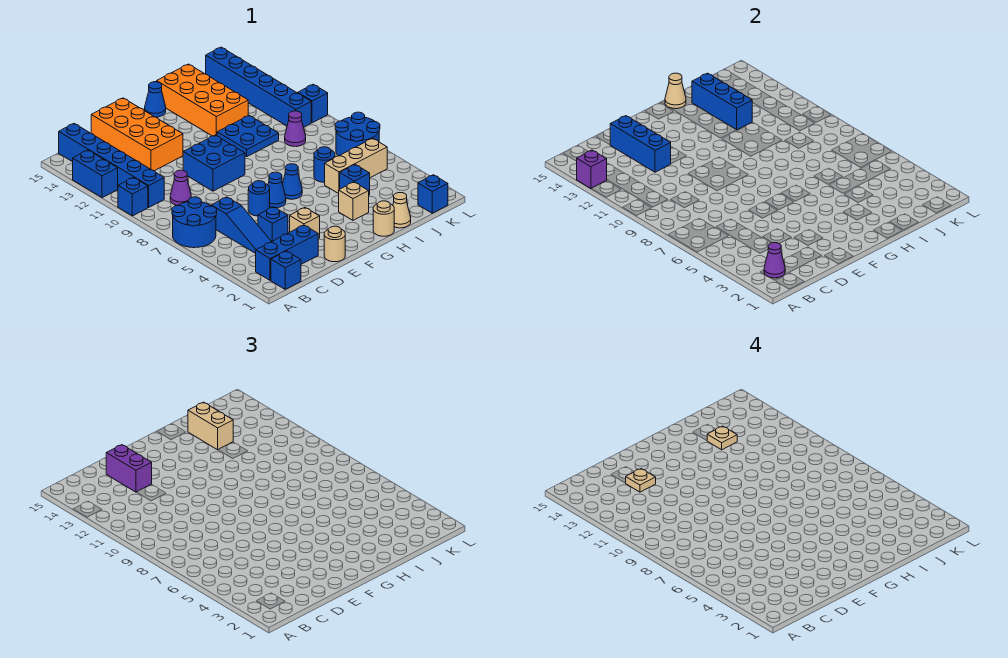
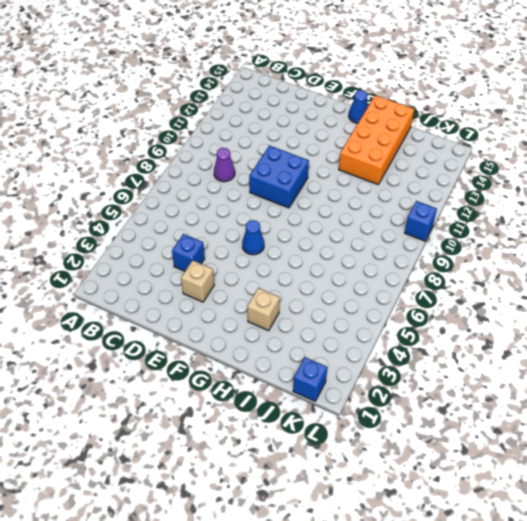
none -> blue round brick A6:B7 level 1
none -> blue brick A10 level 1
none -> blue brick A12:A13 level 1
none -> blue brick B1 level 1

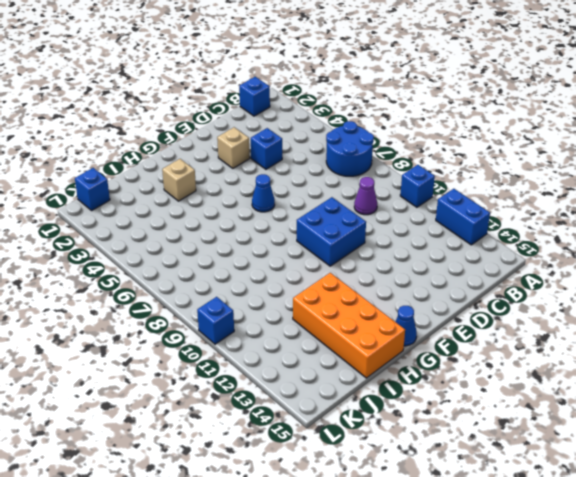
none -> blue brick B2:D2 level 1
none -> blue brick B10:B15 level 1
none -> blue slope C4:C6 level 1 top 6
none -> orange brick D12:E15 level 1

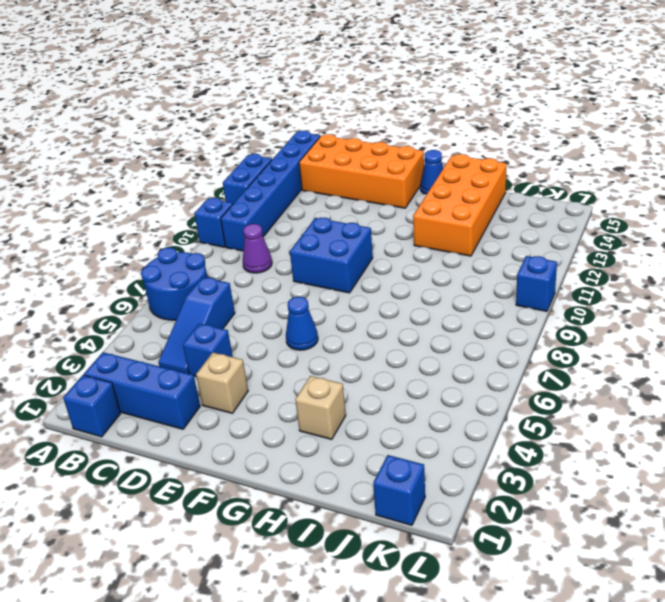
orange brick C14:F15 level 1 -> orange brick D12:E15 level 1
none -> tan round brick E1 level 1
none -> blue round brick E6 level 1
none -> blue cone G6 level 1
none -> tan round brick H1 level 1

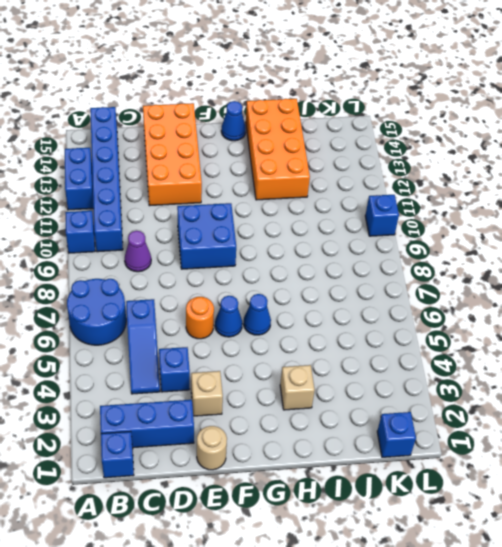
orange round brick E6 level 1 -> blue round brick E6 level 1
none -> tan round brick H1 level 1
none -> blue plate H10:I11 level 1
none -> tan cone I1 level 1
none -> blue brick I4 level 1

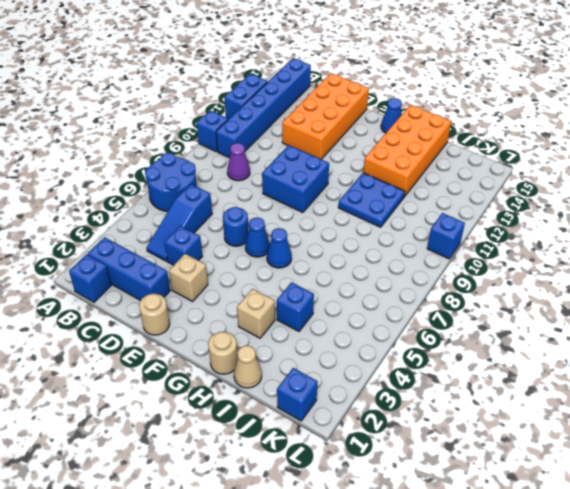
none -> tan brick I5:K5 level 1
none -> blue round brick I6 level 1
none -> purple cone J9 level 1
none -> blue round brick K6:L7 level 1

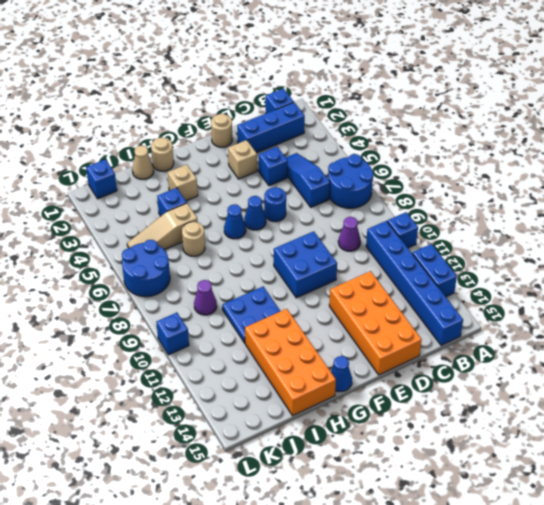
tan slope I5:K5 level 1 top I -> tan brick I5:K5 level 1
tan round brick I6 level 1 -> blue round brick I6 level 1
none -> blue brick K10:K15 level 1
none -> purple brick A13 level 2
none -> purple cone B2 level 2
none -> blue brick D12:D14 level 2

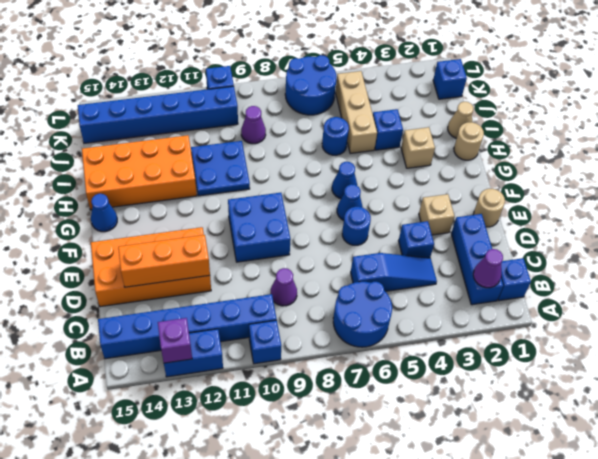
orange brick D12:D14 level 2 -> blue brick D12:D14 level 2
none -> tan cone H15 level 2
none -> blue brick I12:I14 level 2
none -> purple brick D13:D14 level 3
none -> tan brick I13:I14 level 3

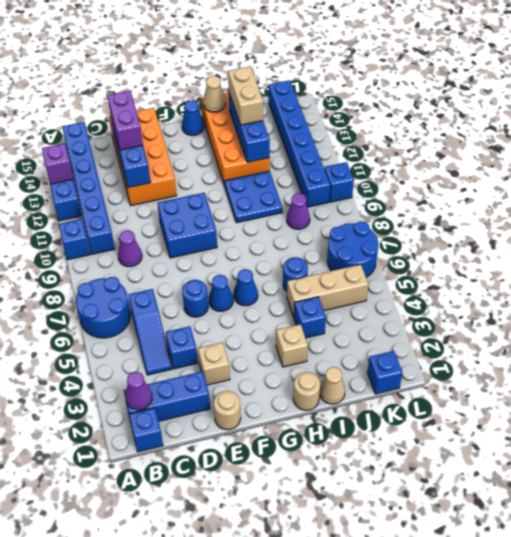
none -> tan plate D13 level 4
none -> tan plate I13 level 4

